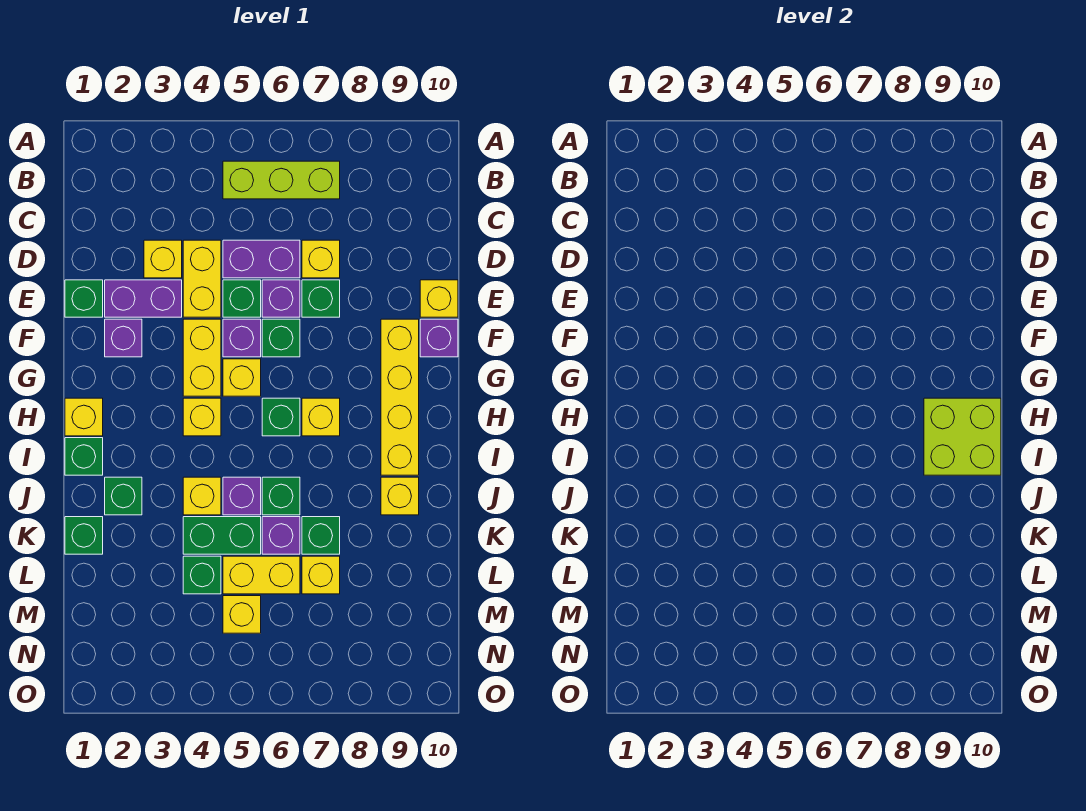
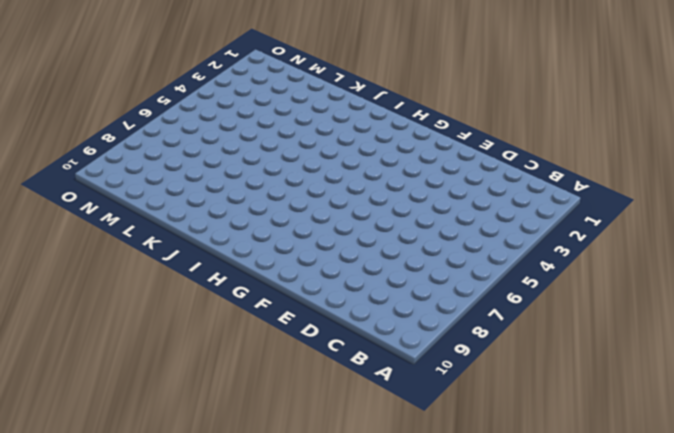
none -> lime brick B5:B7 level 1
none -> yellow brick D3 level 1
none -> yellow brick D4:E4 level 1
none -> purple brick D5:D6 level 1

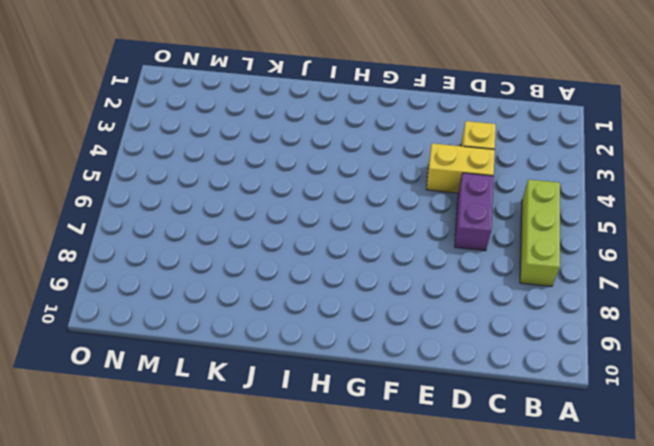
none -> yellow brick D7 level 1
none -> green brick E1 level 1
none -> purple brick E2:E3 level 1
none -> green brick E5 level 1

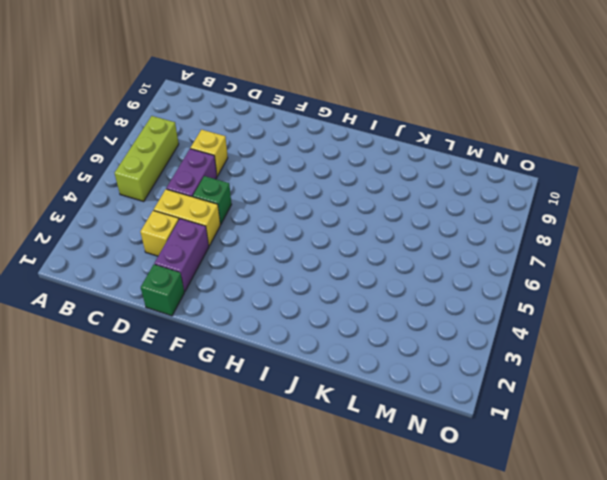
none -> purple brick E6 level 1
none -> green brick E7 level 1
none -> yellow brick E10 level 1
none -> purple brick F2 level 1

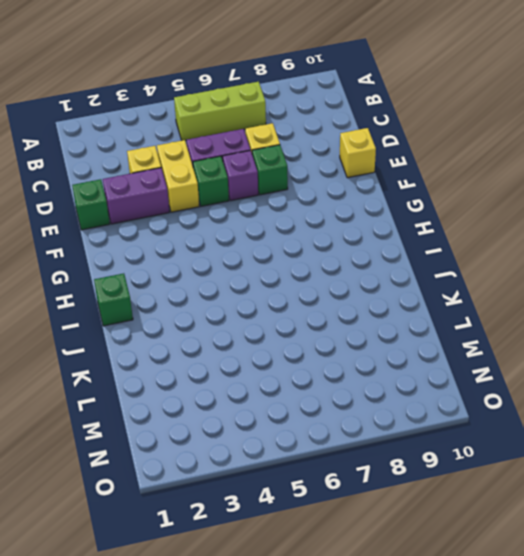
none -> purple brick F2 level 1
none -> yellow brick F4:G4 level 1
none -> purple brick F5 level 1
none -> green brick F6 level 1

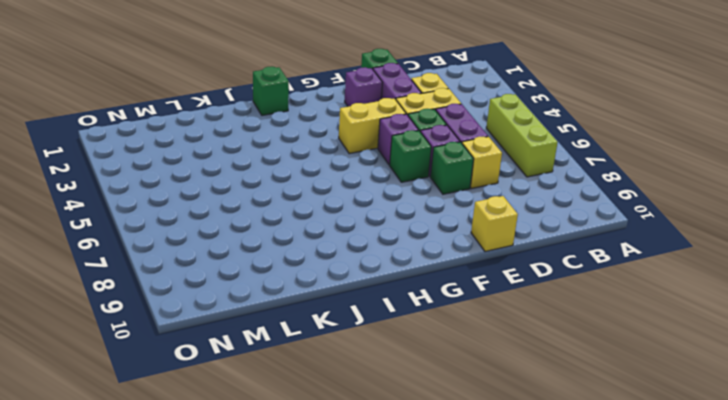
none -> yellow brick F9:I9 level 1
none -> purple brick F10 level 1
none -> yellow brick G5 level 1
none -> yellow brick H1 level 1

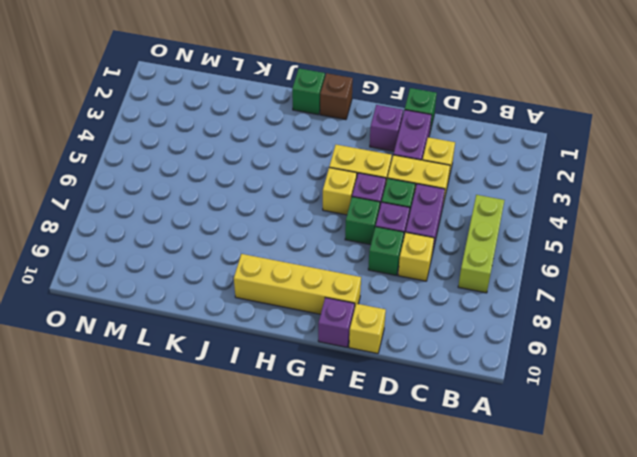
brown brick H1 level 1 -> yellow brick H1 level 1
none -> yellow brick H4 level 1
none -> green brick H6 level 1
none -> yellow brick H7 level 1
none -> green brick J2 level 1

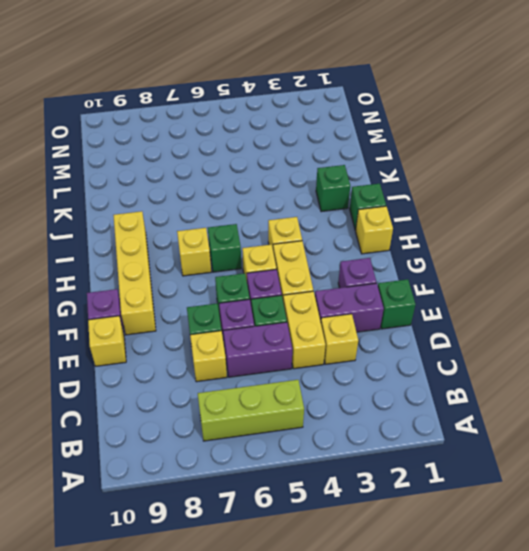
none -> yellow brick J4 level 1
none -> purple brick J5 level 1
none -> green brick J6 level 1
none -> yellow brick J9 level 1

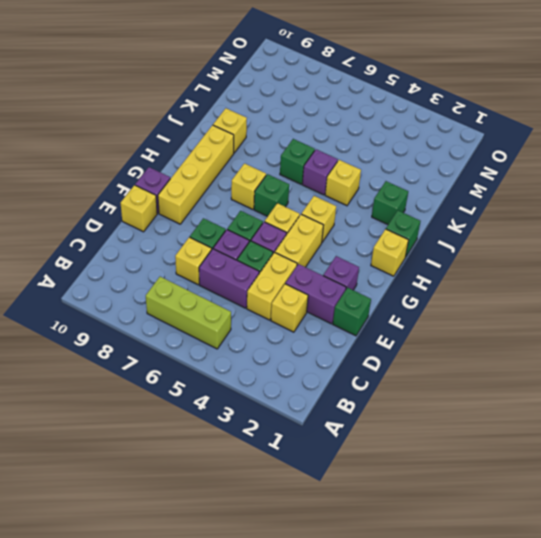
none -> green brick K1 level 1
none -> green brick K4:K5 level 1
none -> purple brick K6 level 1
none -> green brick K7 level 1

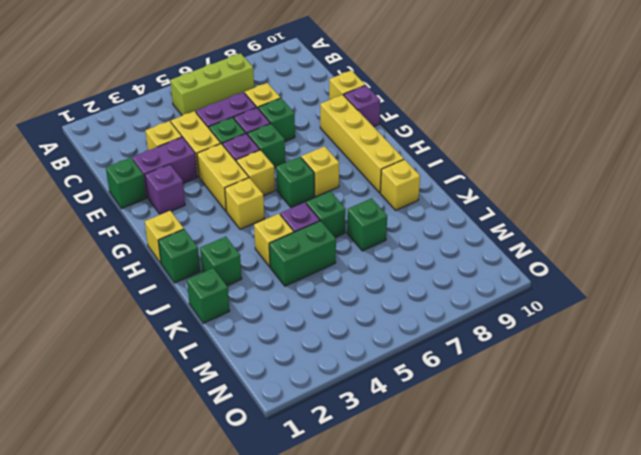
none -> purple brick K6 level 1
none -> green brick L4 level 1
none -> yellow brick L5:L6 level 1
none -> yellow brick L7 level 1

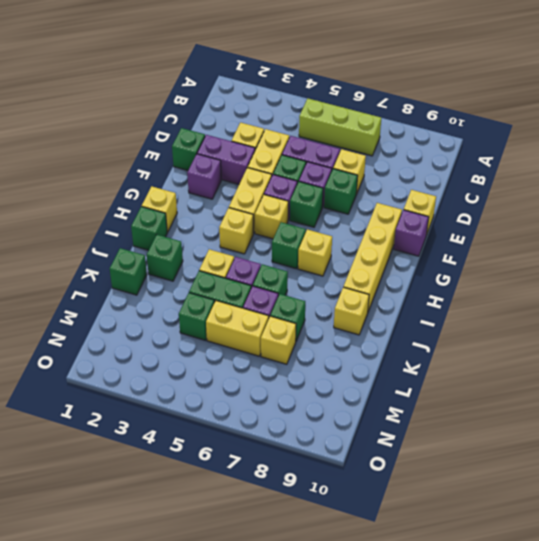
none -> yellow brick M5 level 1
none -> lime brick H9:I10 level 2

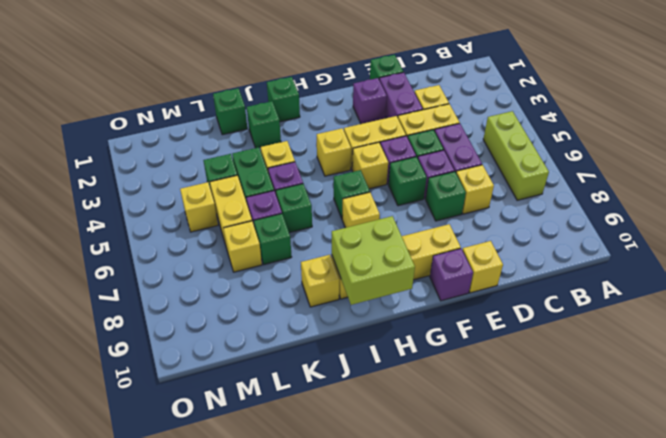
none -> yellow brick H1 level 1

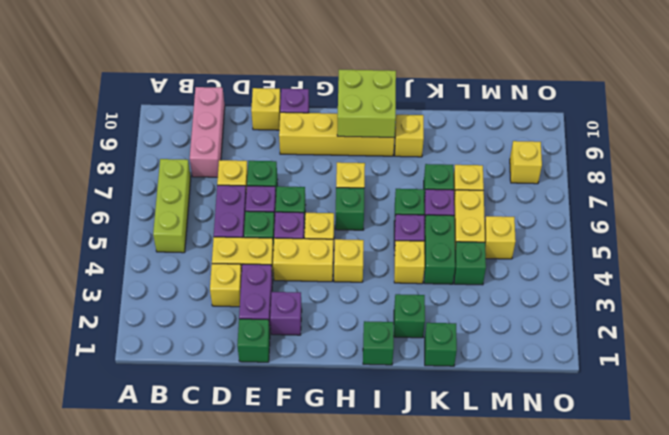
pink brick C8:C10 level 1 -> none
yellow brick N8 level 1 -> yellow brick H1 level 1

